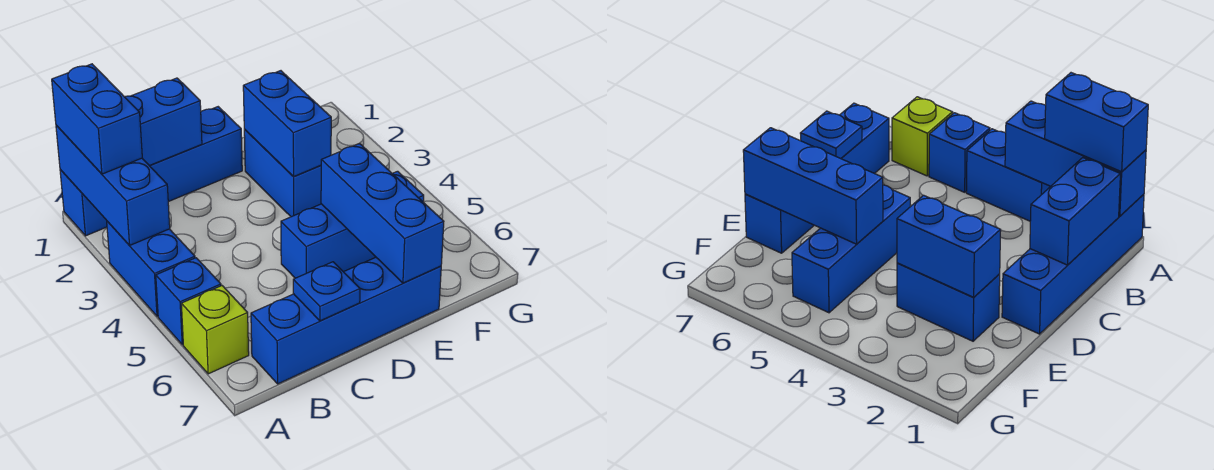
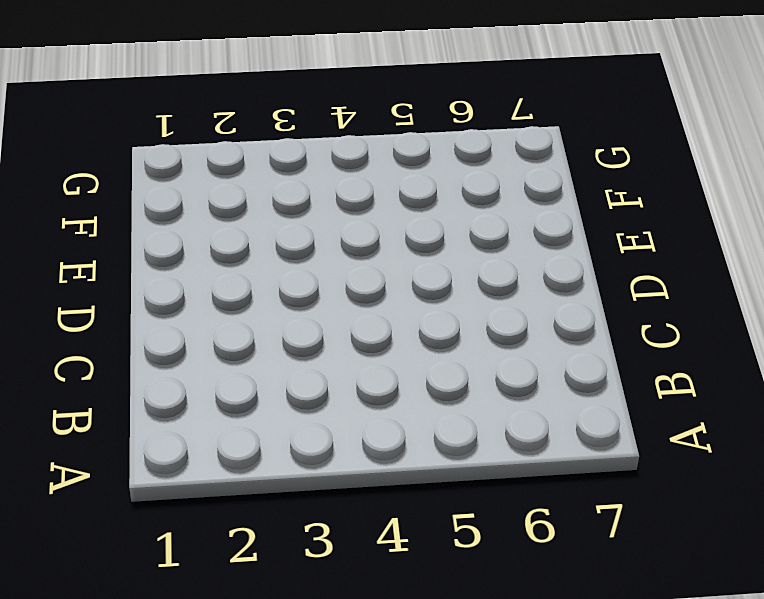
none -> blue brick A1:D1 level 1
none -> blue brick A3:A4 level 1
none -> blue brick A5 level 1

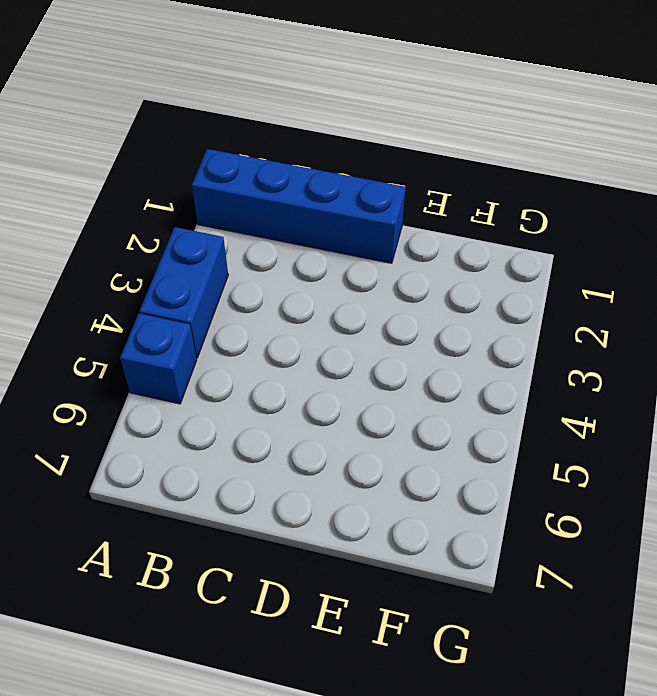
none -> lime brick A6 level 1
none -> blue brick B7:E7 level 1
none -> blue brick D5:F5 level 1

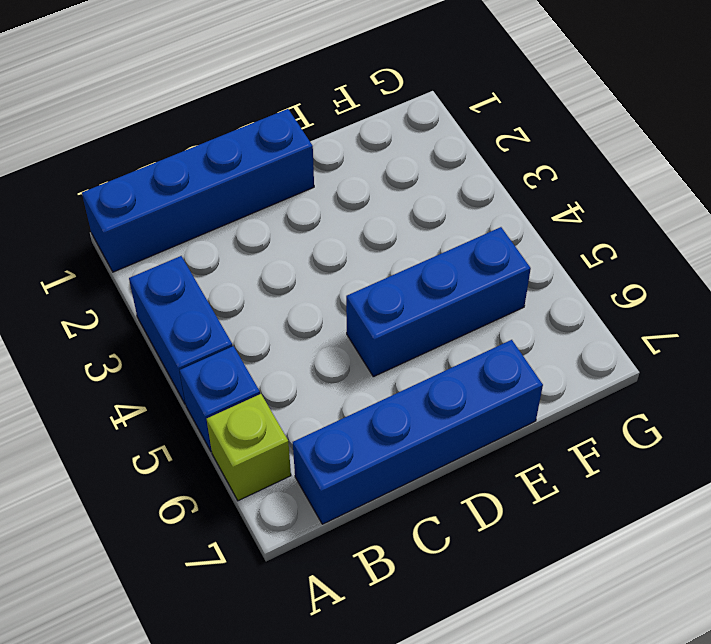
none -> blue brick E2:E3 level 1
none -> blue brick A1:A3 level 2
none -> blue brick B1:C1 level 2

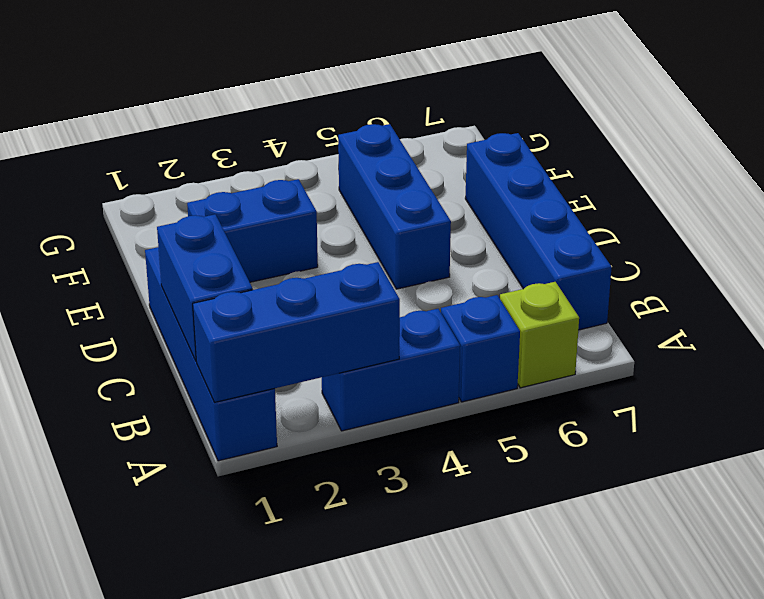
none -> blue plate C7 level 2
none -> blue brick E2:E3 level 2
none -> blue brick E5:E7 level 2

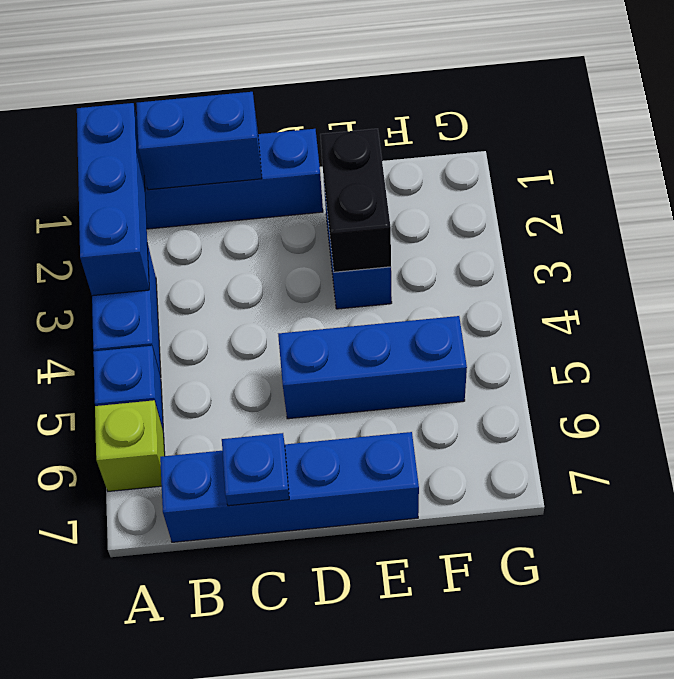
black brick E2:E3 level 2 -> blue brick E2:E3 level 2
none -> blue brick E5:E7 level 2
none -> blue brick A1:A2 level 3

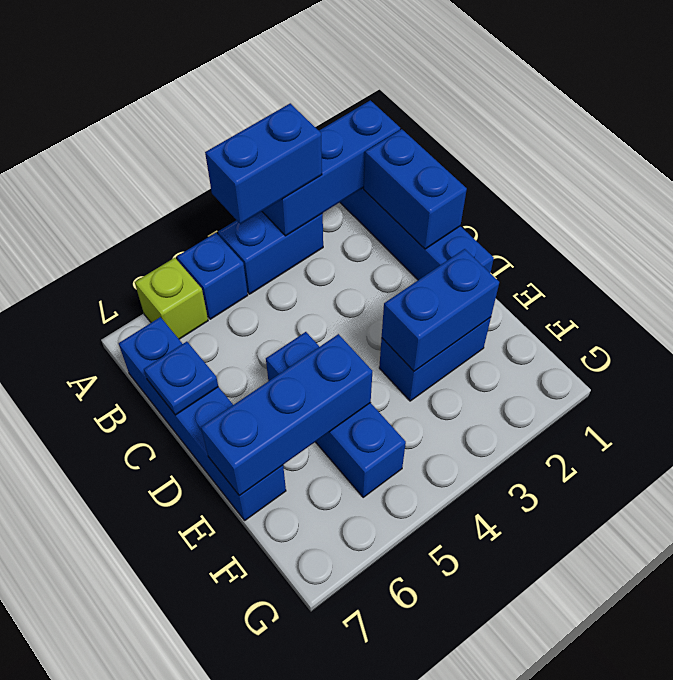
blue brick A3:A4 level 3 -> blue brick A1:A2 level 3

